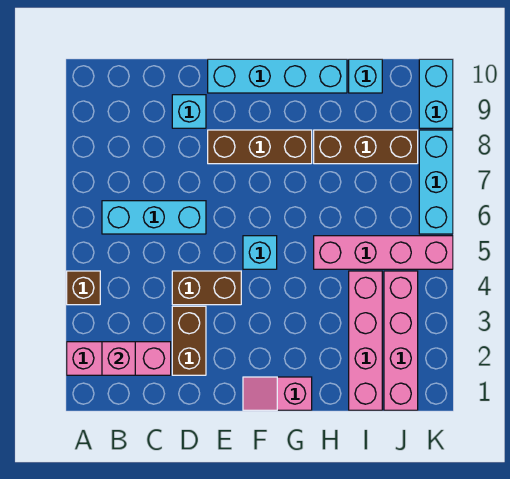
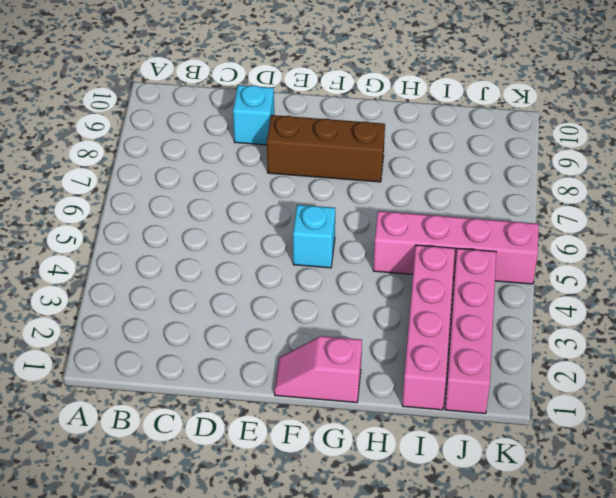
none -> pink brick A2:C2 level 1
none -> brown brick A4 level 1
none -> cyan brick B6:D6 level 1

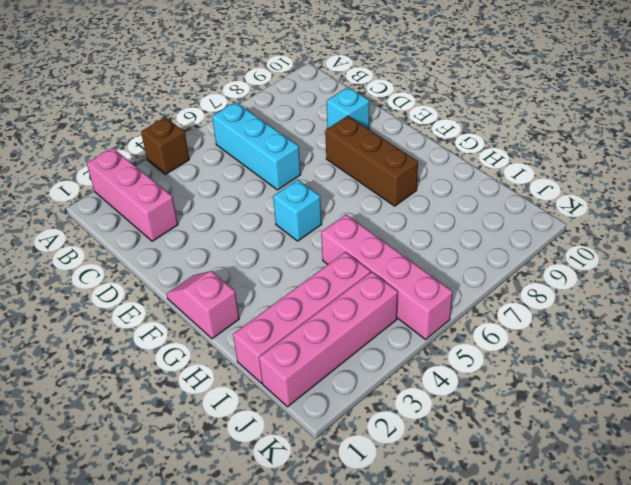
none -> brown brick D2:D3 level 1
none -> brown brick D4:E4 level 1
none -> cyan brick E10:H10 level 1

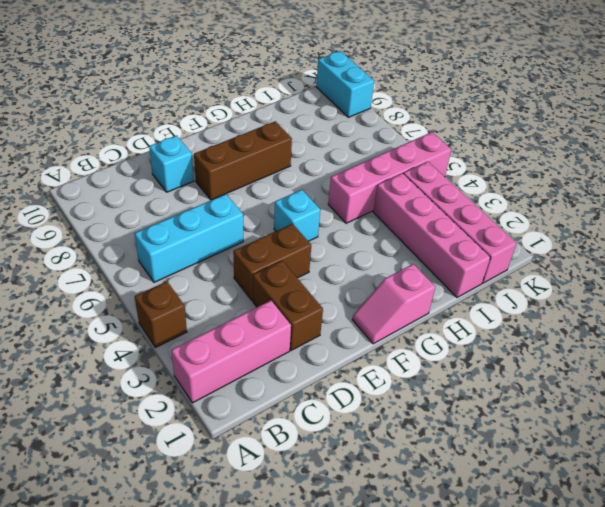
none -> cyan brick E10:H10 level 1
none -> brown brick H8:J8 level 1
none -> cyan brick I10 level 1

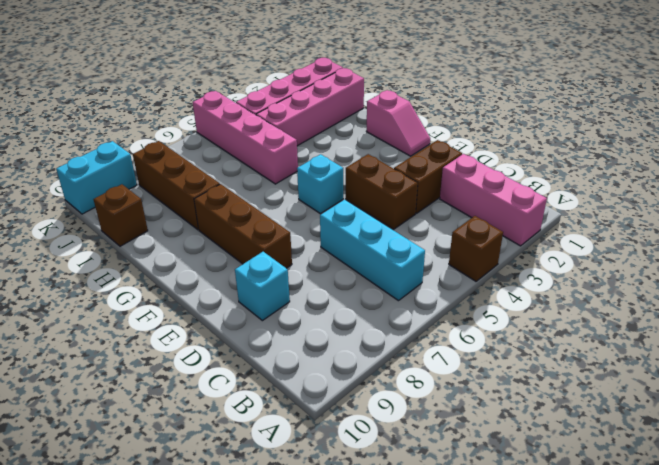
brown brick I10 level 1 -> cyan brick I10 level 1
none -> cyan brick E10:H10 level 1
none -> cyan brick K6:K8 level 1
none -> pink brick B2 level 2

